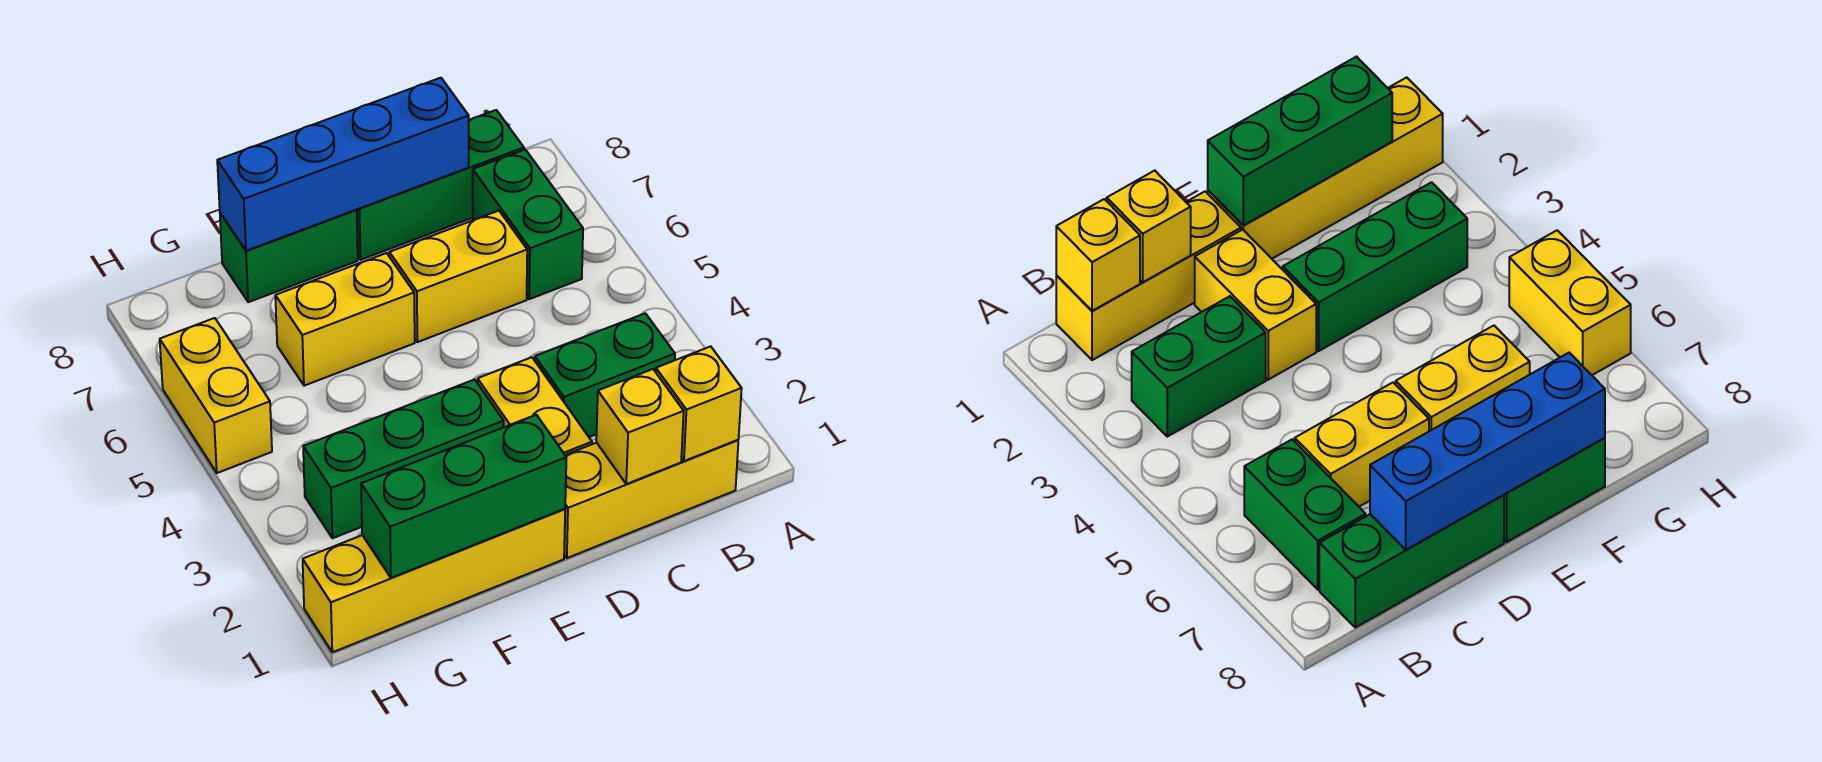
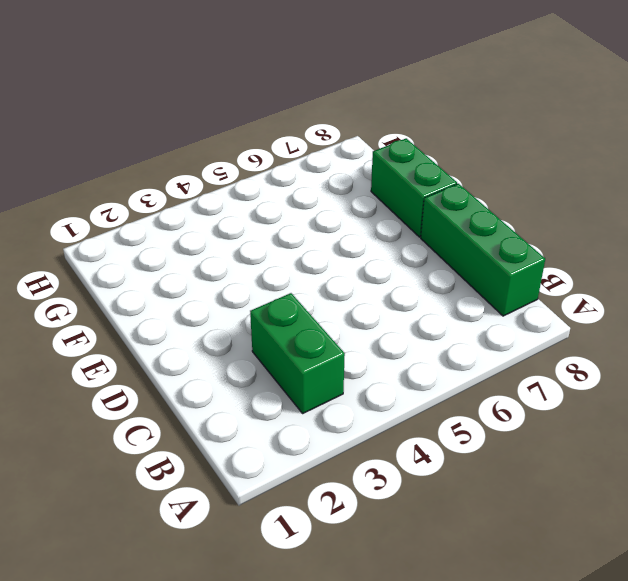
none -> yellow brick B1:D1 level 1
none -> green brick B6:B7 level 1
none -> yellow brick C6:D6 level 1

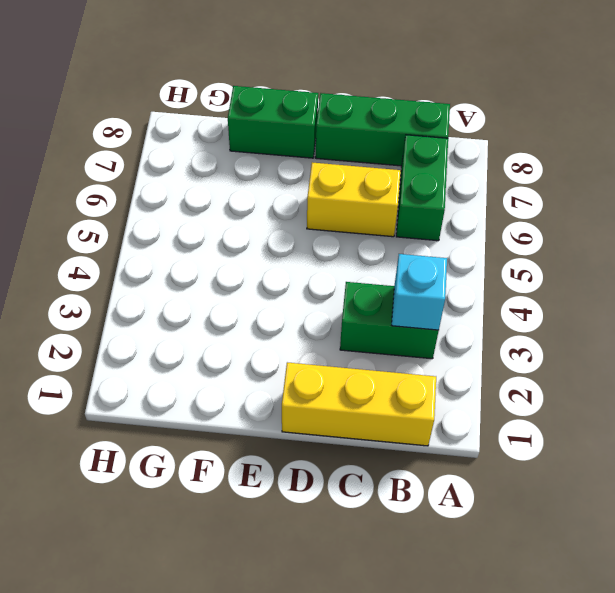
cyan brick B3 level 2 -> none
none -> yellow brick D2:D3 level 1
none -> yellow brick E1:H1 level 1
none -> green brick E3:G3 level 1

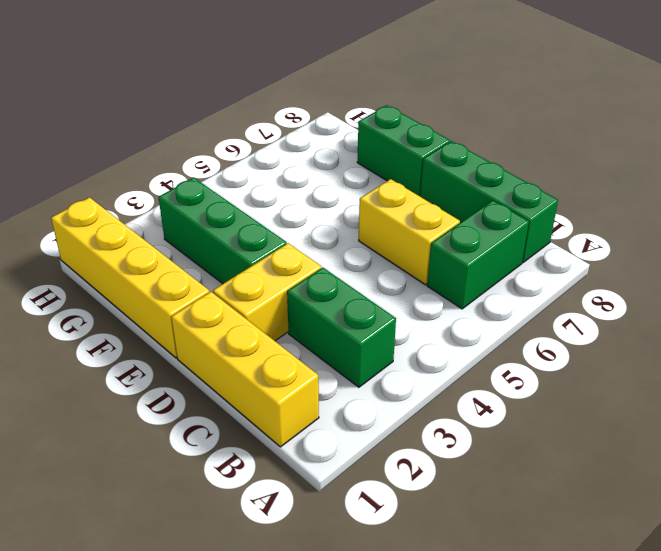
none -> yellow brick E6:F6 level 1
none -> yellow brick H5:H6 level 1
none -> yellow brick B1 level 2

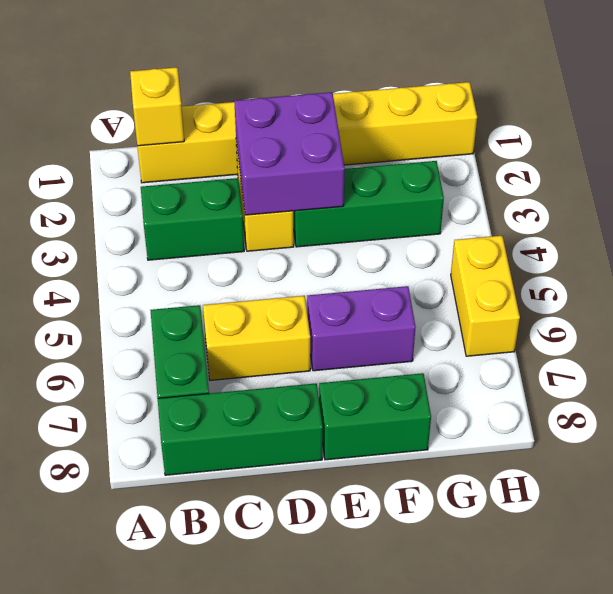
purple brick D2:E3 level 2 -> none
purple brick E6:F6 level 1 -> yellow brick E6:F6 level 1
none -> yellow brick C1 level 2
none -> blue brick C8:F8 level 2
none -> green brick E1:G1 level 2

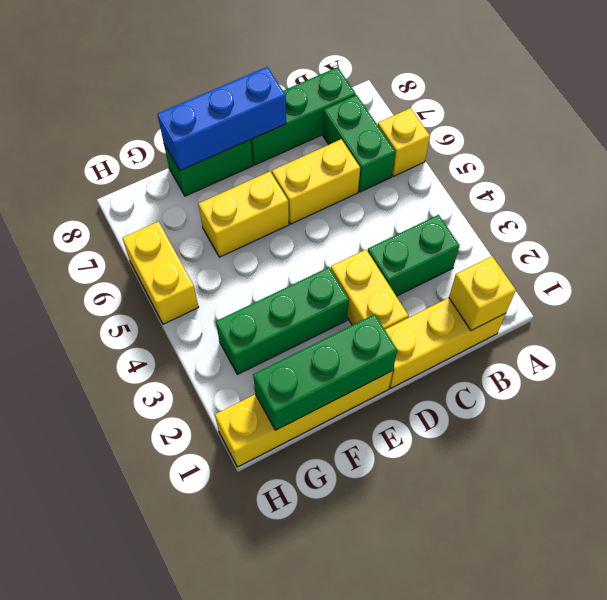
yellow brick A6 level 1 -> yellow brick C1 level 2
blue brick D8:F8 level 2 -> blue brick C8:F8 level 2

